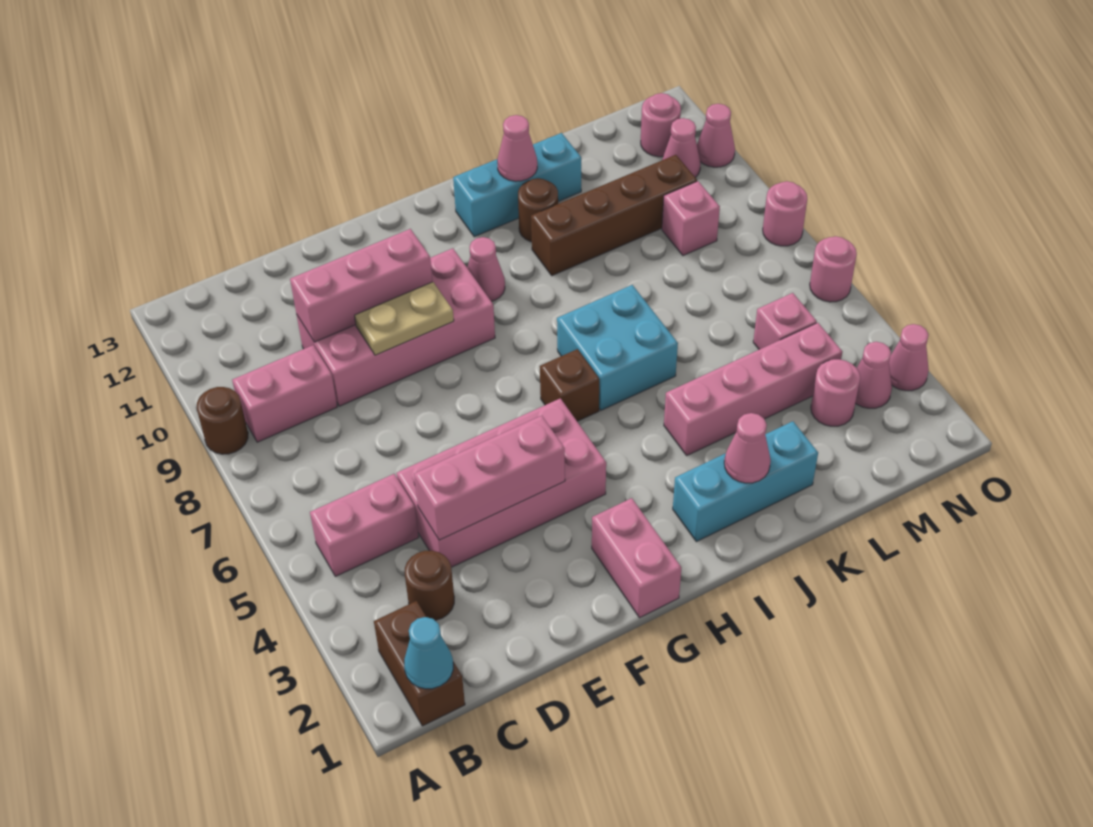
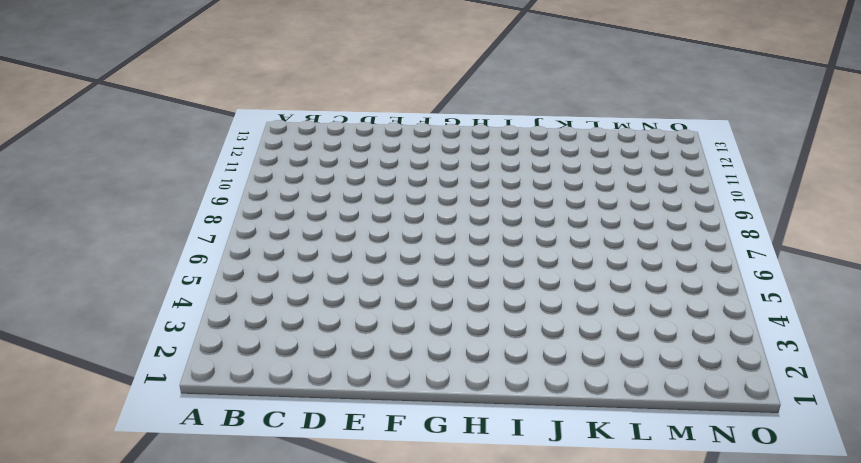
none -> brown round brick A9 level 1
none -> brown brick B1:B2 level 1
none -> pink brick B5:C5 level 1
none -> pink brick B9:C9 level 1

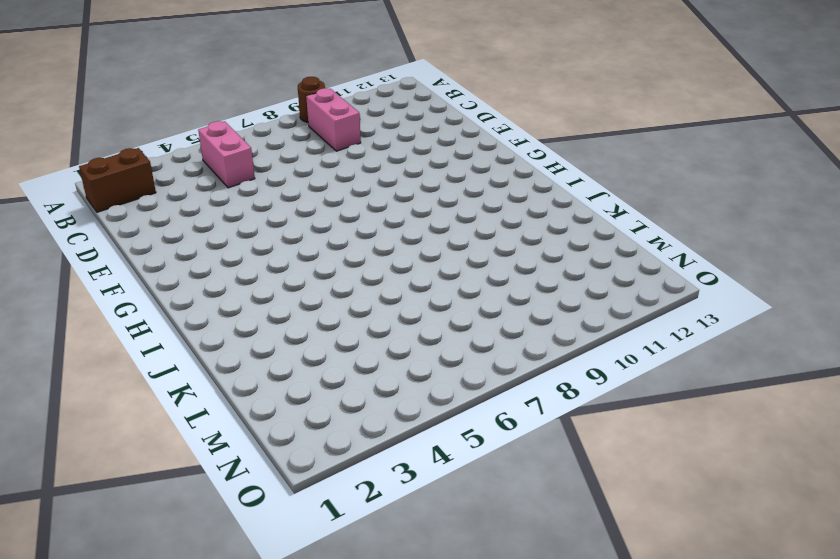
none -> brown round brick C3 level 1
none -> pink brick D4:G5 level 1
none -> pink brick D9:G10 level 1
none -> pink brick G1:G2 level 1

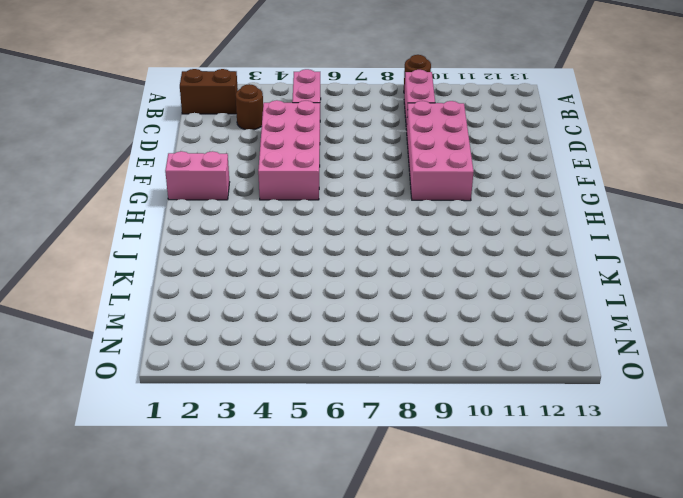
none -> brown brick H6 level 1
none -> pink cone H10 level 1
none -> cyan brick I2:K2 level 1
none -> cyan brick I6:J7 level 1

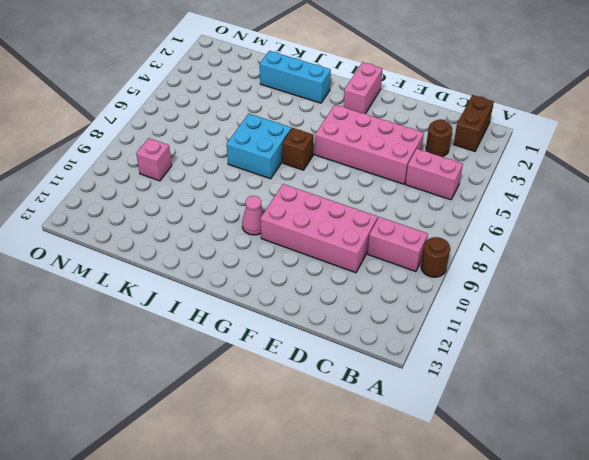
none -> cyan brick I12:K12 level 1
none -> pink brick J4:M4 level 1
none -> brown brick J10:M10 level 1
none -> brown round brick J11 level 1

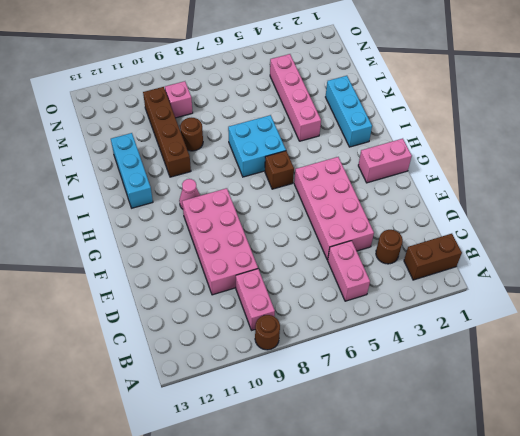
brown round brick K9 level 1 -> brown round brick J11 level 1
none -> pink round brick M3 level 1
none -> pink brick M5 level 1
none -> pink cone N3 level 1
none -> pink cone N11 level 1

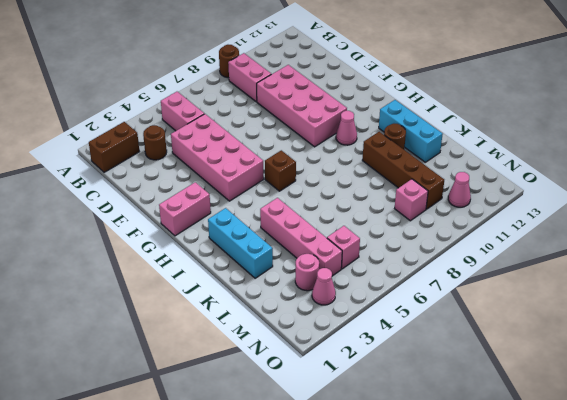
none -> cyan brick I6:J7 level 1
none -> pink round brick N12 level 1
none -> pink cone O3 level 1
none -> pink round brick O6 level 1

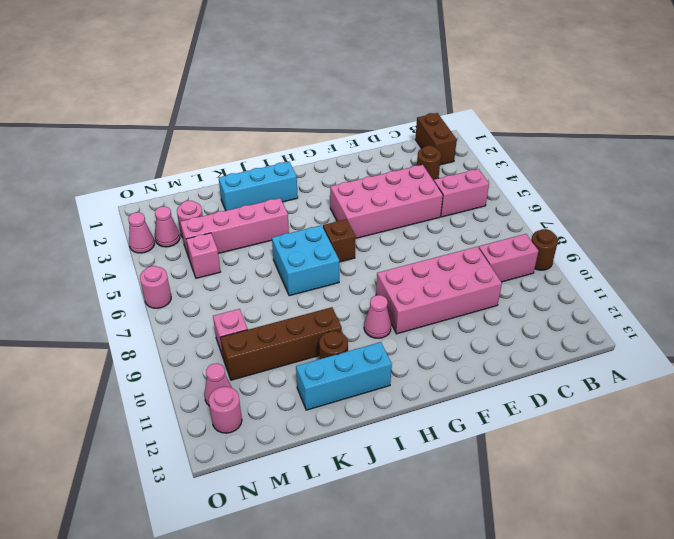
none -> pink brick G1:G2 level 1
none -> pink round brick O8 level 1
none -> pink cone O11 level 1
none -> cyan cone B1 level 2

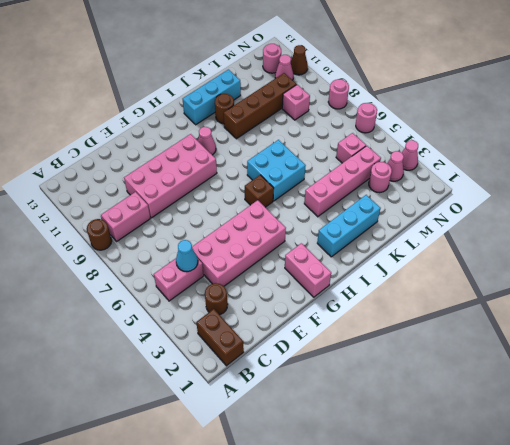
cyan cone C5 level 2 -> cyan cone B1 level 2
brown cone O11 level 1 -> pink cone O11 level 1
none -> pink brick D4:F4 level 2
none -> pink brick D10:F10 level 2
none -> tan plate E9:F9 level 2
none -> pink cone J2 level 2

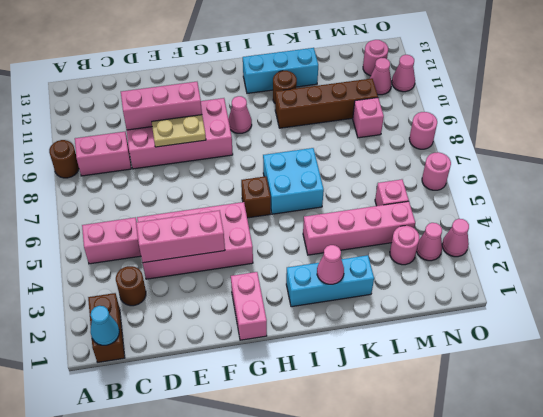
none -> pink cone J12 level 2

